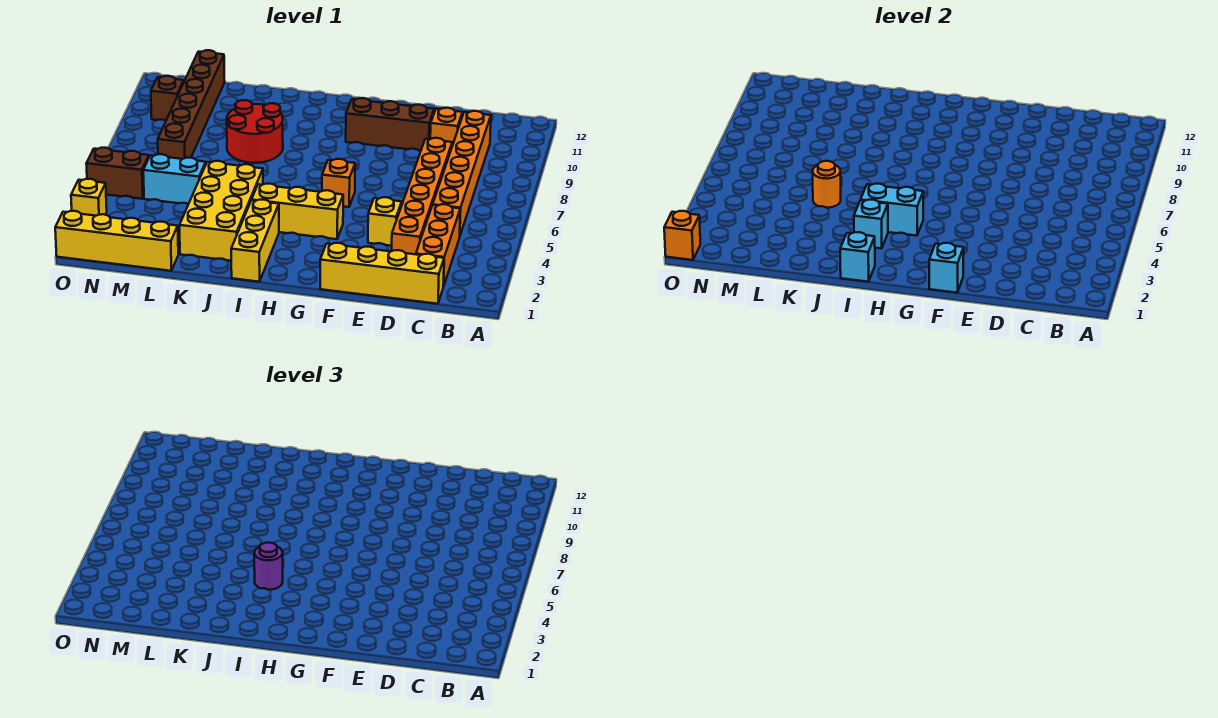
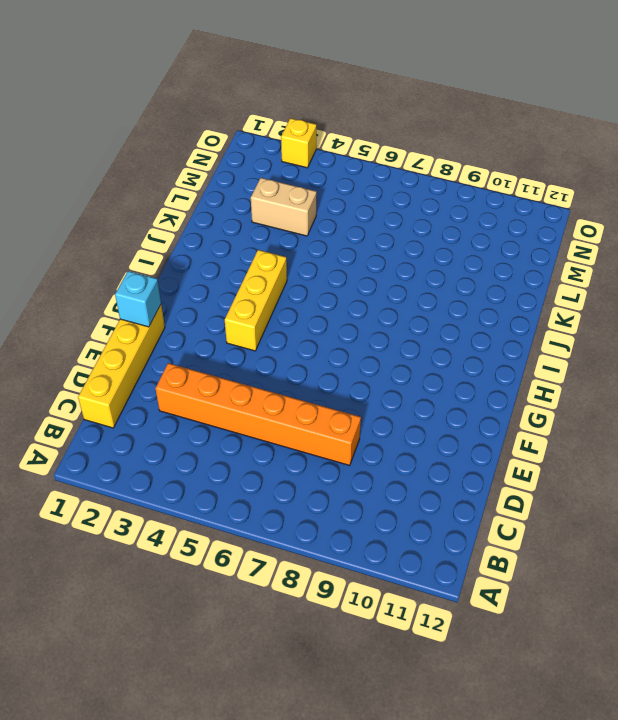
tan brick L3:L4 level 1 -> none
none -> orange brick C2:C4 level 1
none -> orange brick C5:C10 level 1
none -> orange brick D10 level 1

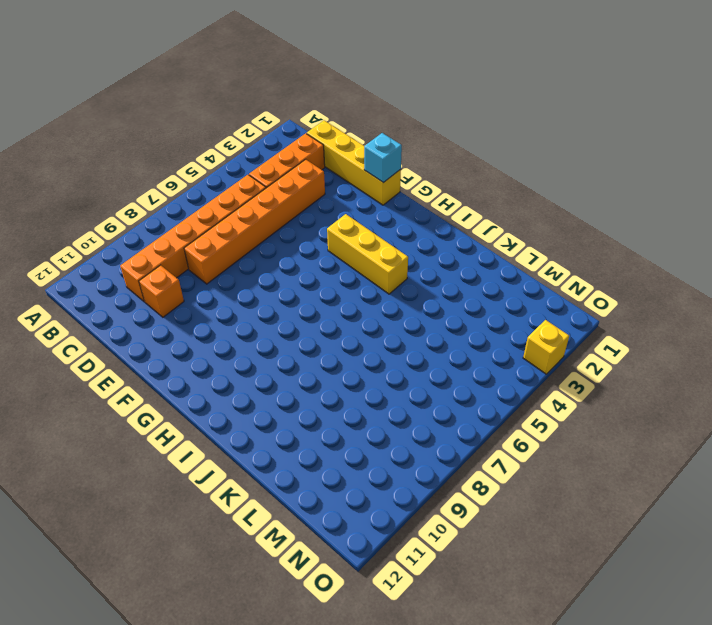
none -> yellow brick E4 level 1
none -> brown brick E10:G10 level 1
none -> orange brick G6 level 1

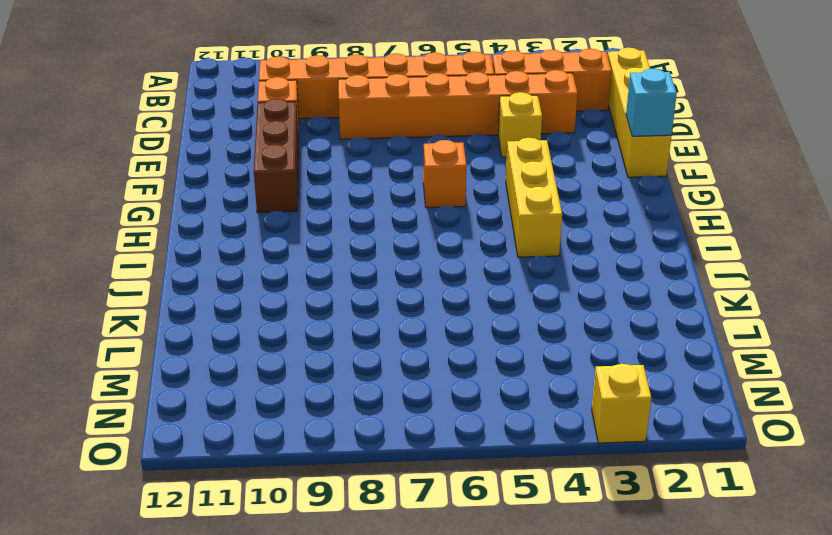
none -> yellow brick I1:I3 level 1
none -> yellow brick J2:K5 level 1
none -> red round brick J8:K9 level 1

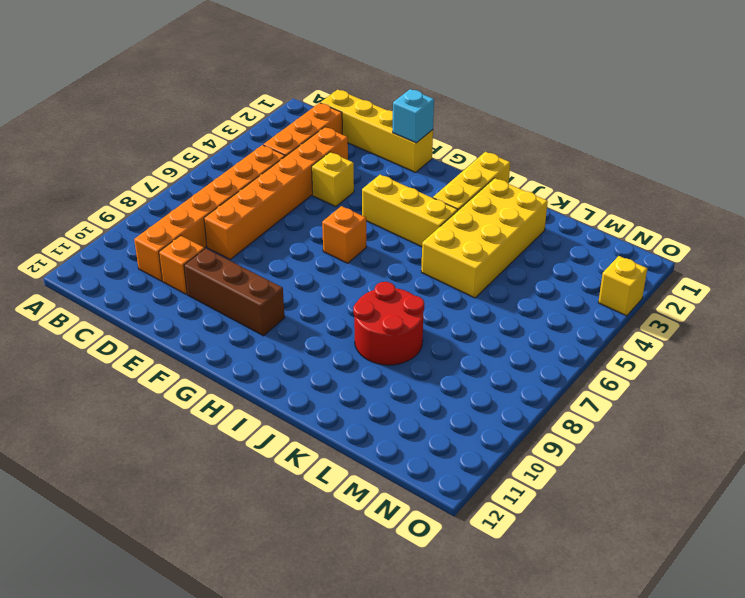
none -> yellow brick L1:O1 level 1
none -> cyan brick L5:M5 level 1
none -> brown brick M7:M12 level 1

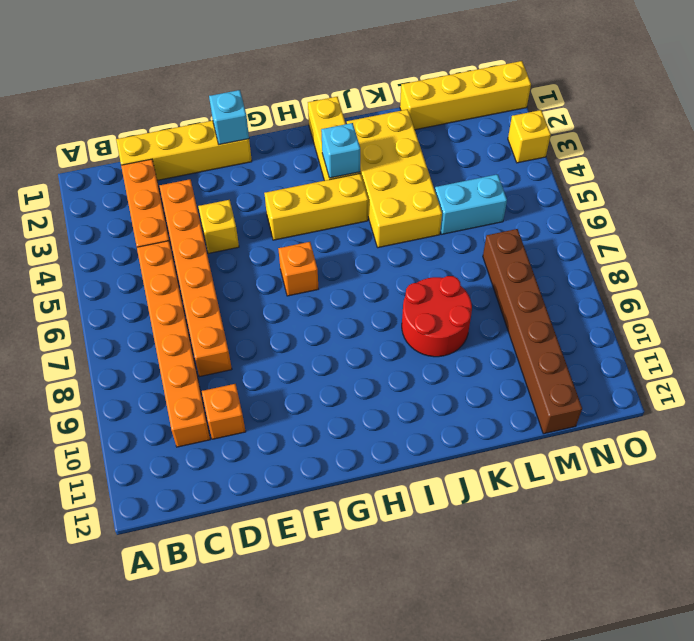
none -> brown brick E10:G10 level 1
none -> brown brick N5:O5 level 1
none -> brown brick N10 level 1

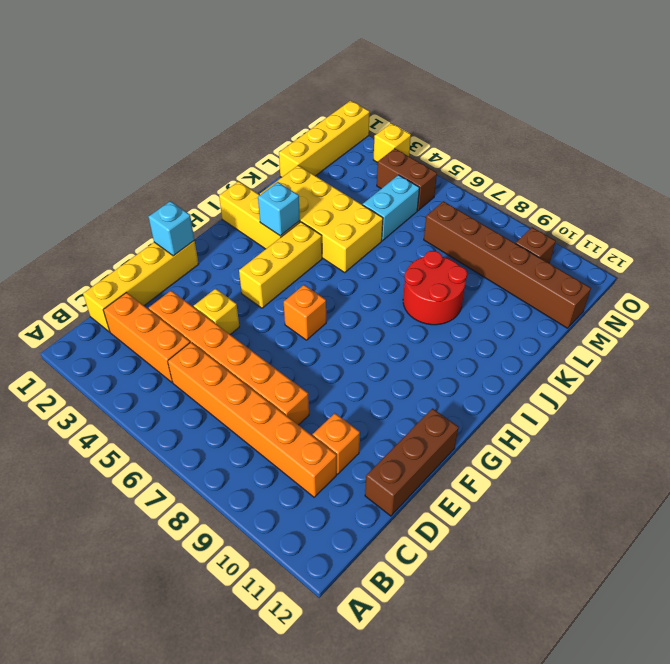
brown brick D12:F12 level 1 -> brown brick E10:G10 level 1
brown brick N4:N5 level 1 -> brown brick N5:O5 level 1
none -> cyan brick H4:I4 level 2
none -> cyan brick I1 level 2
none -> orange round brick K5 level 2

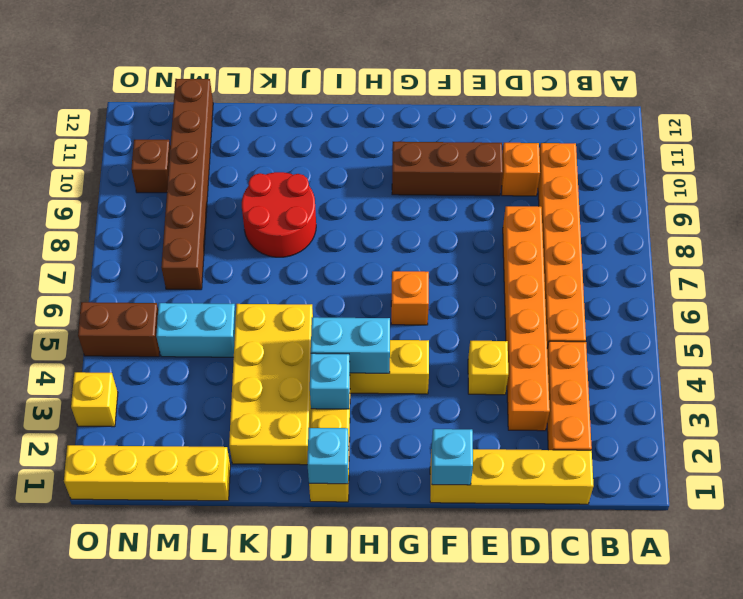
none -> orange round brick K5 level 2
none -> orange brick O1 level 2
none -> purple round brick I4 level 3

